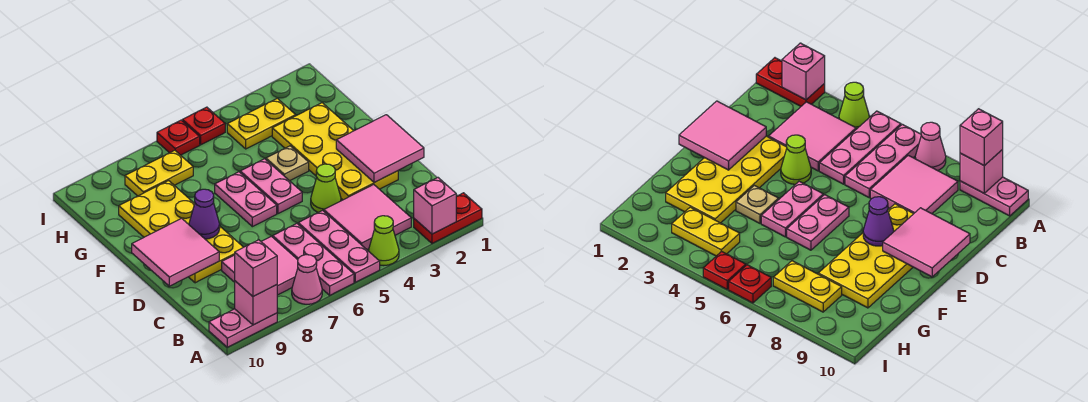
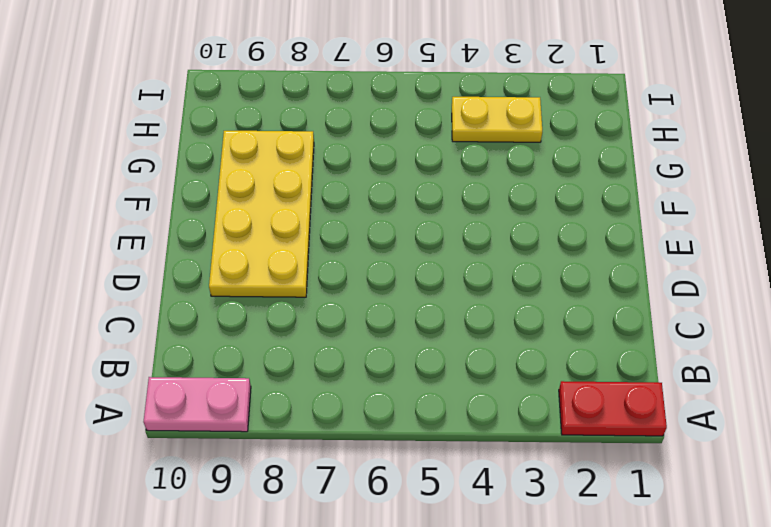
none -> lime cone A4 level 1
none -> pink plate A5:C5 level 1
none -> pink plate A6:C6 level 1

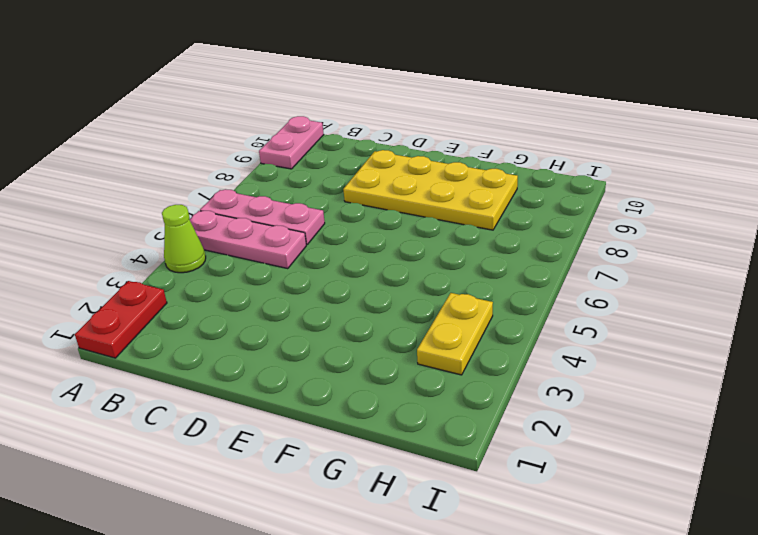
none -> pink cone A7 level 1
none -> pink tile B3:C4 level 1
none -> pink tile B7:C8 level 1

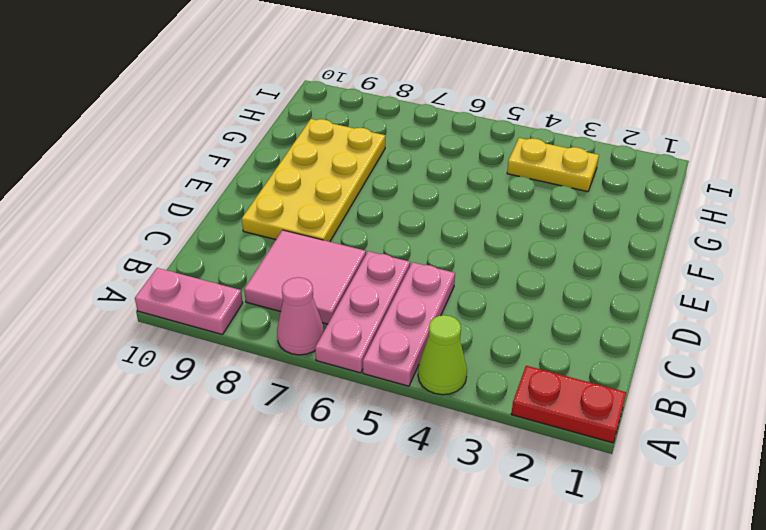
none -> pink tile B3:C4 level 1
none -> yellow plate D2:G3 level 1
none -> lime cone D4 level 1

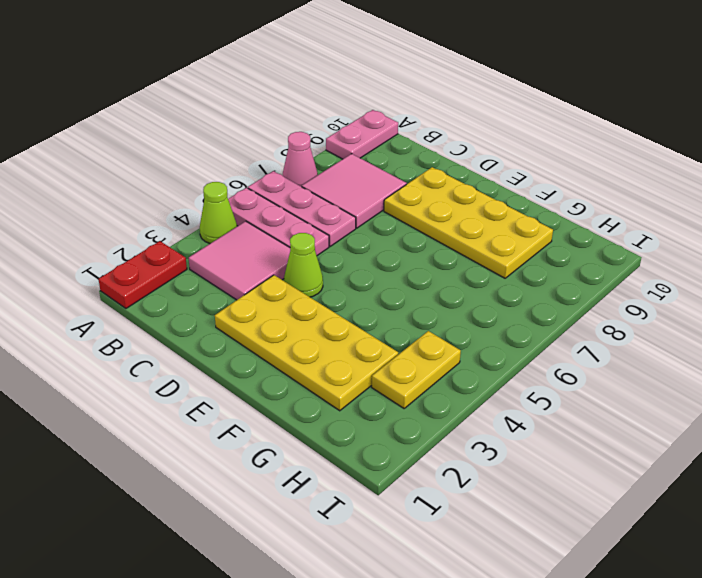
none -> pink plate E5:F5 level 1
none -> pink plate E6:F6 level 1
none -> tan plate F4 level 1

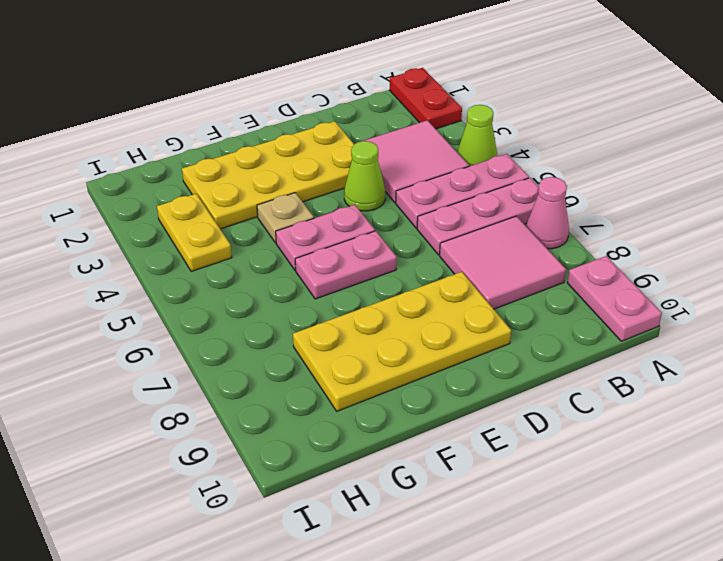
none -> yellow plate H7:H8 level 1
none -> red plate I5 level 1
none -> red plate I6 level 1

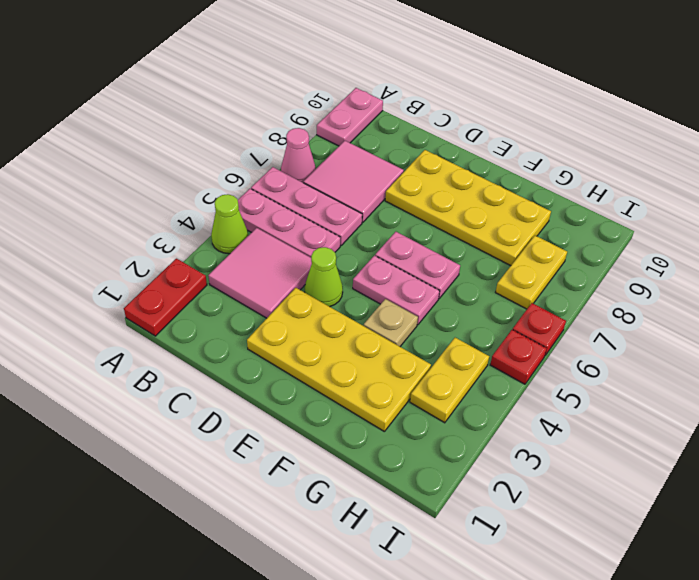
none -> pink brick A2 level 2
none -> pink brick A9 level 2
none -> pink tile D1:E2 level 2

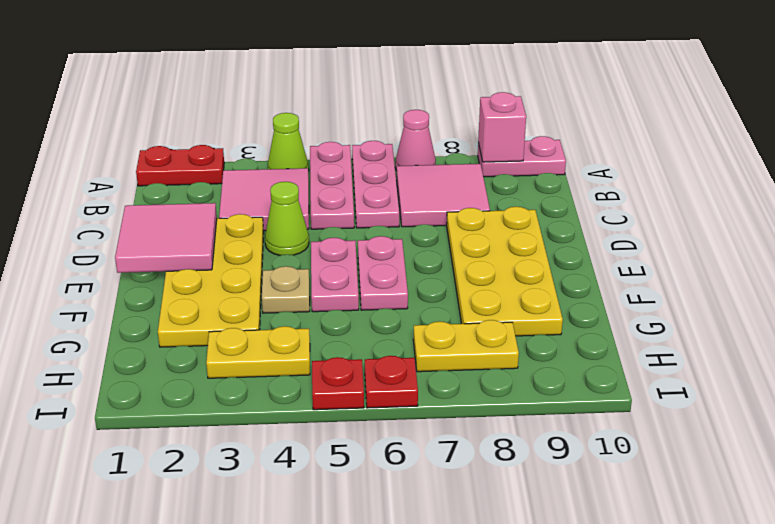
none -> pink brick A2 level 2
none -> pink tile D9:E10 level 2
none -> purple cone E8 level 2

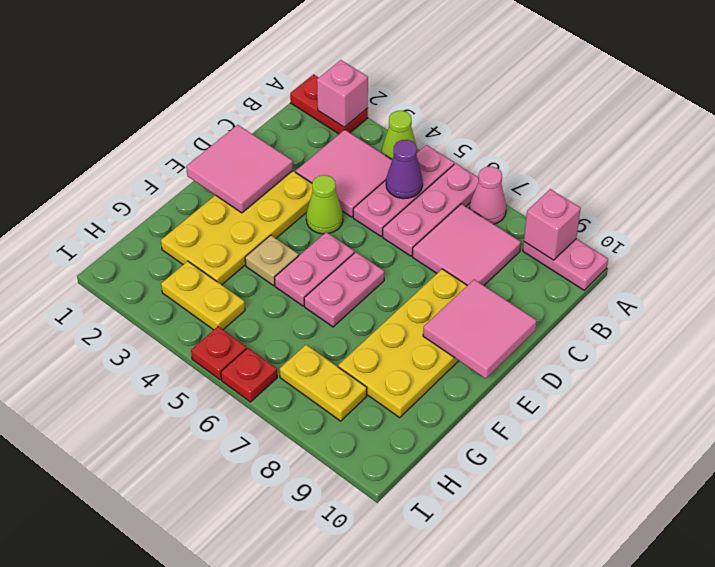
purple cone B5 level 2 -> purple cone E8 level 2
none -> pink brick A9 level 3

